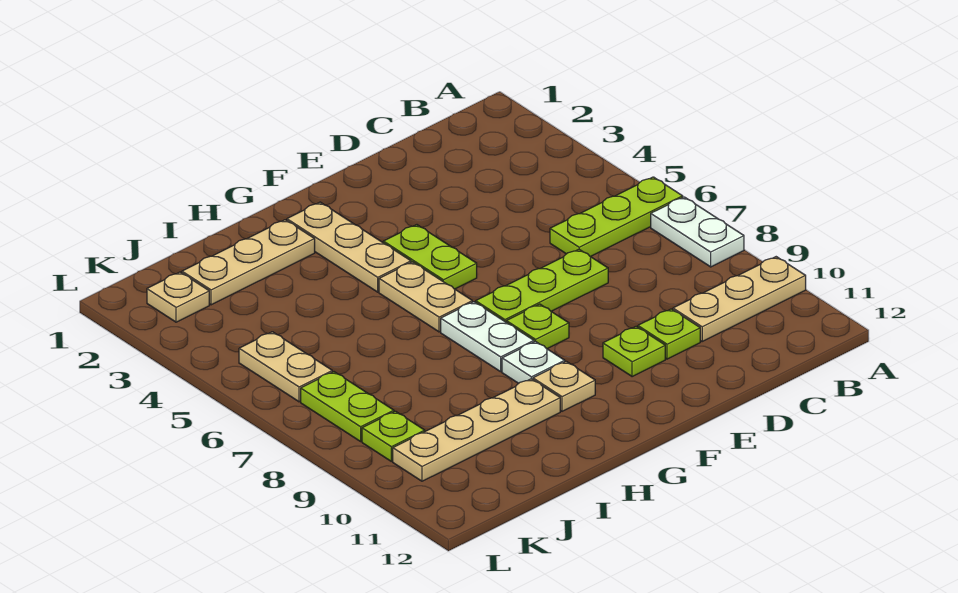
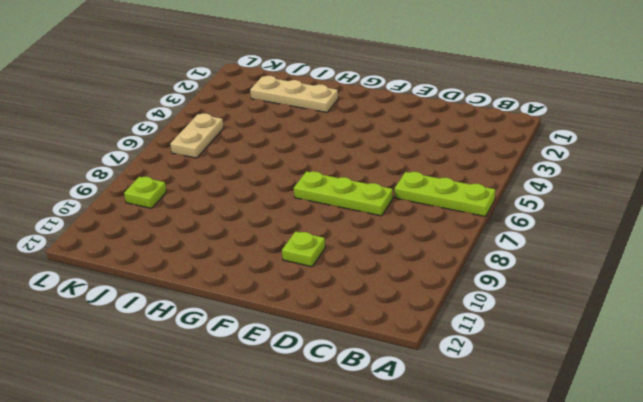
none -> white plate A7:A8 level 1
none -> tan plate A10:C10 level 1
none -> lime plate D10 level 1

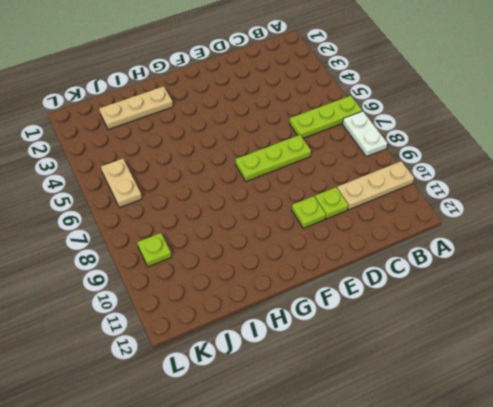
none -> lime plate F4:F5 level 1
none -> lime plate F8 level 1
none -> tan plate G2:G4 level 1

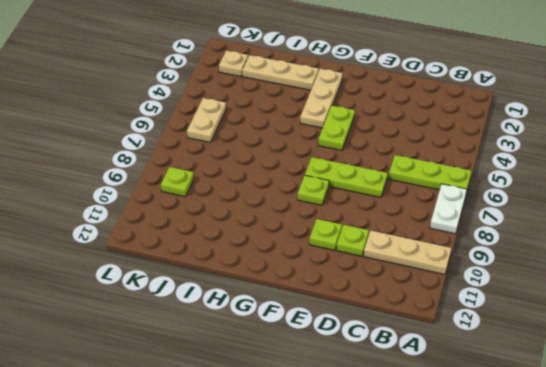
none -> tan plate G5:G6 level 1
none -> white plate G7:G8 level 1
none -> white plate G9 level 1

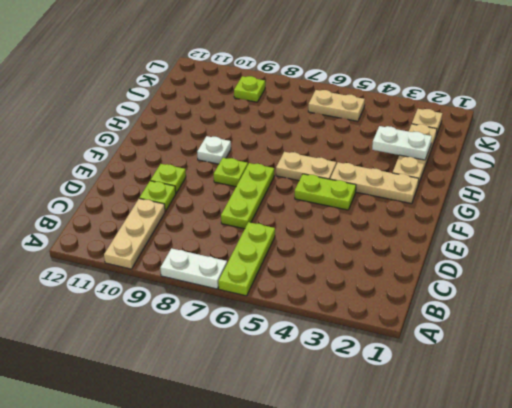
white plate I2:I3 level 2 -> white plate G7:G8 level 1
none -> tan plate G10 level 1
none -> tan plate H10:K10 level 1
none -> lime plate K7:K8 level 1

